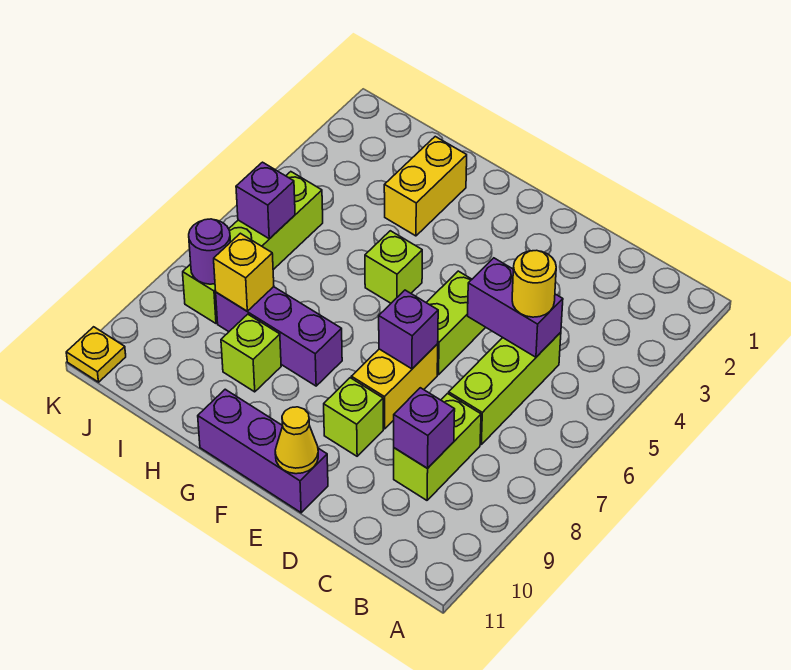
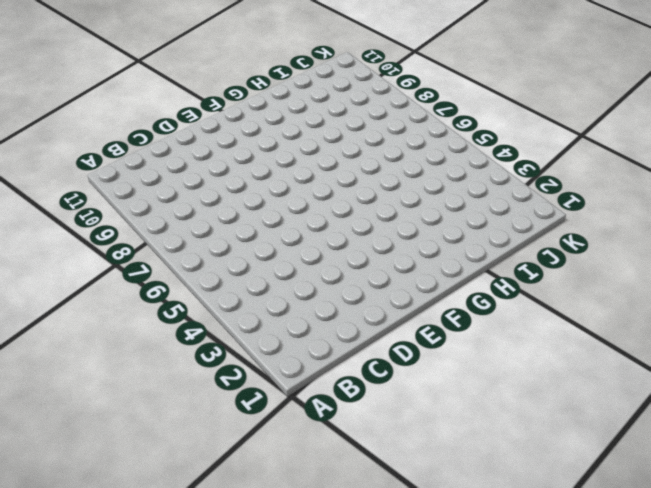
none -> lime brick C5:C7 level 1
none -> lime brick C8:C9 level 1
none -> lime brick E5:E6 level 1

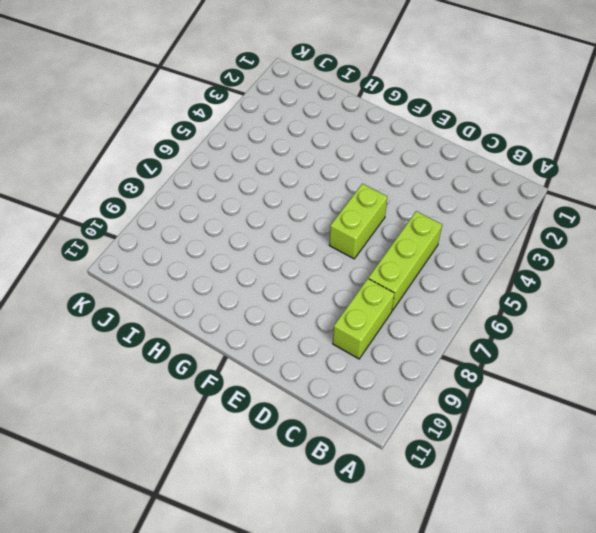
none -> yellow brick E7:E8 level 1
none -> lime brick E9 level 1
none -> purple brick E11:G11 level 1

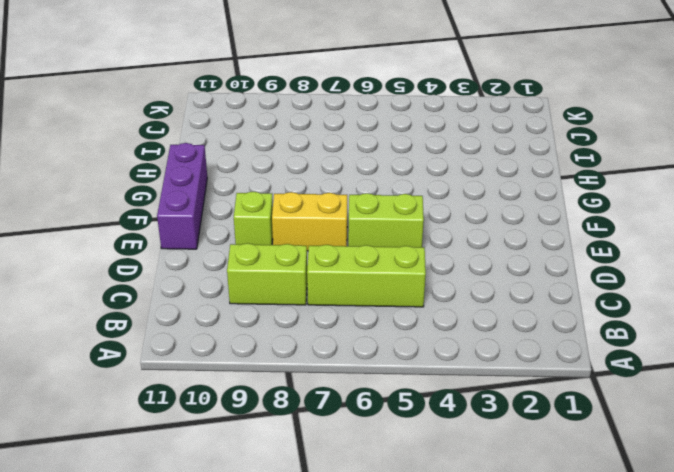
none -> lime brick G5 level 1
none -> purple brick G8:I8 level 1
none -> yellow brick H2:H3 level 1

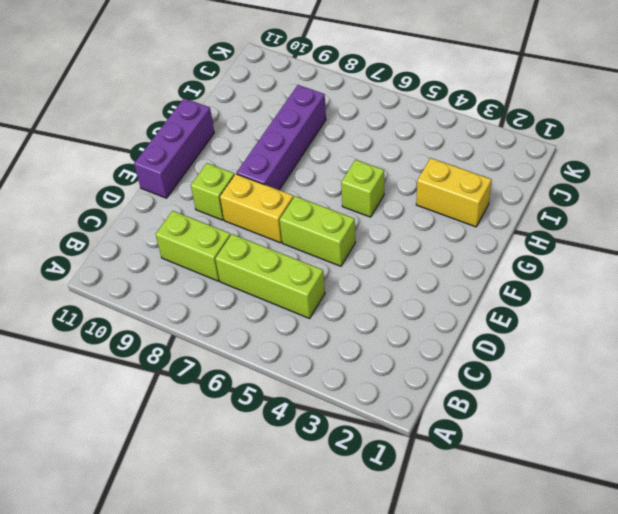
purple brick F8:I8 level 1 -> purple brick G8:I8 level 1
none -> lime brick H9 level 1
none -> lime brick J5:J8 level 1
none -> yellow plate K11 level 1

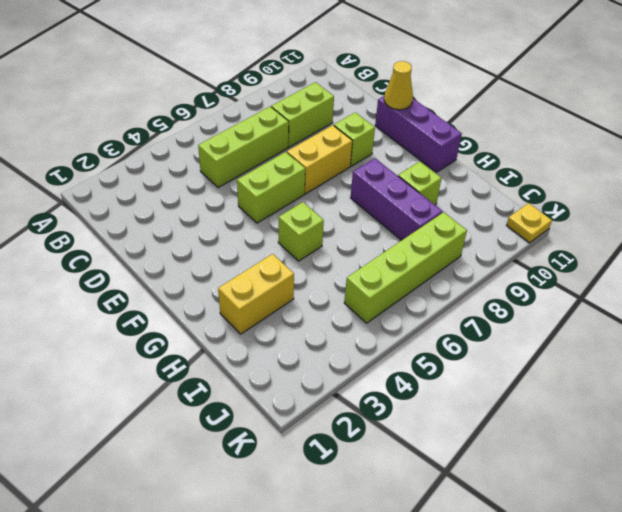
none -> purple brick C5:D5 level 2
none -> purple brick C9 level 2
none -> purple brick E7 level 2

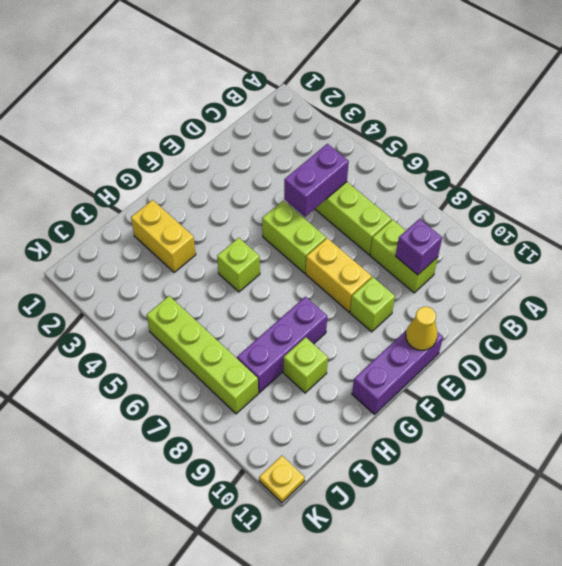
none -> purple brick E7 level 2
none -> yellow brick I8 level 2
none -> purple brick J6 level 2

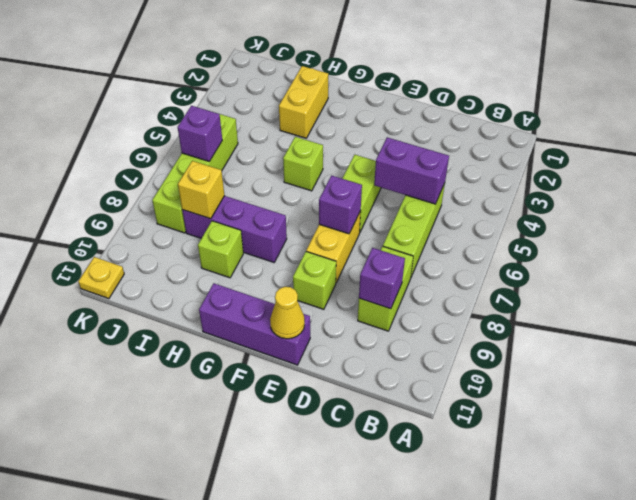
none -> purple round brick J8 level 2
none -> yellow round brick C5 level 3

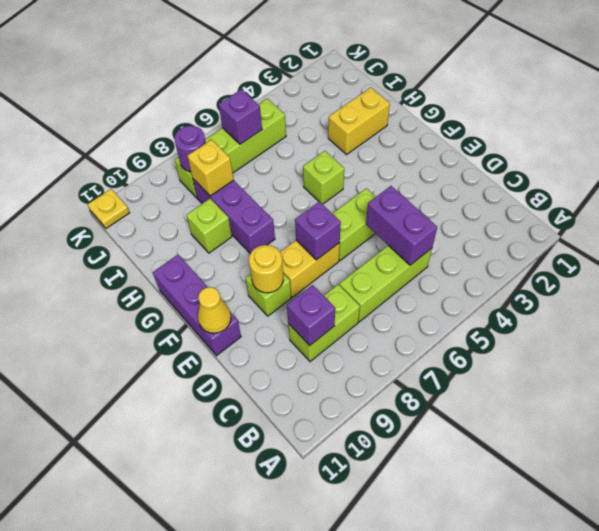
yellow round brick E9 level 2 -> yellow round brick C5 level 3

